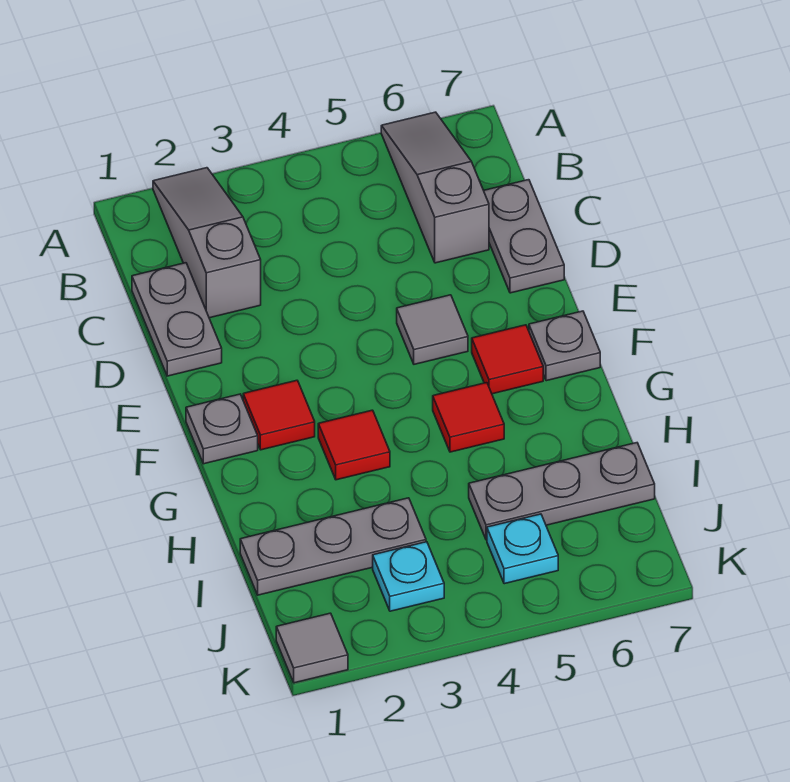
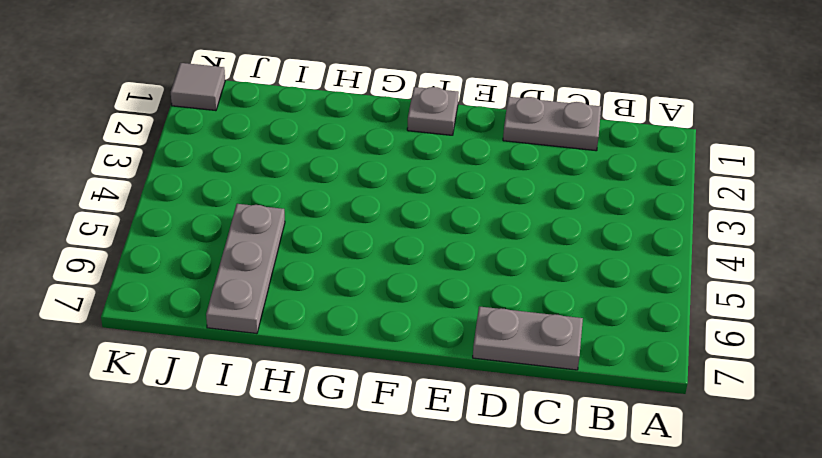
none -> grey slope A2:C2 level 1 top C
none -> grey slope A6:C6 level 1 top C
none -> grey tile E5 level 1

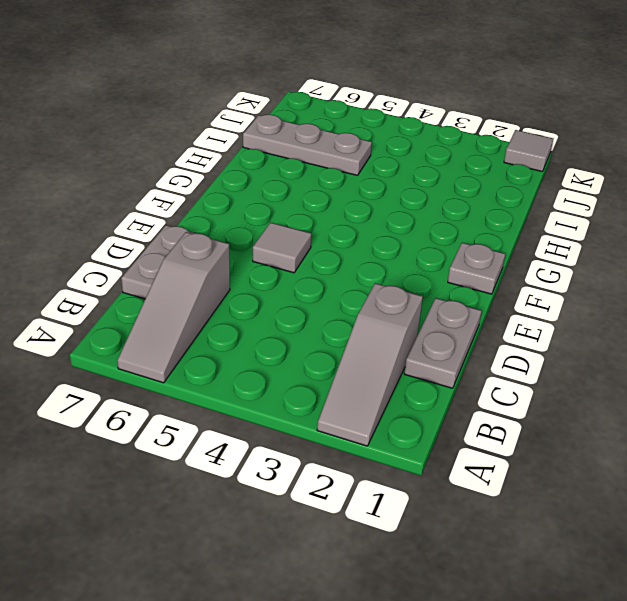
none -> red tile F2 level 1
none -> red tile F6 level 1
none -> grey plate F7 level 1

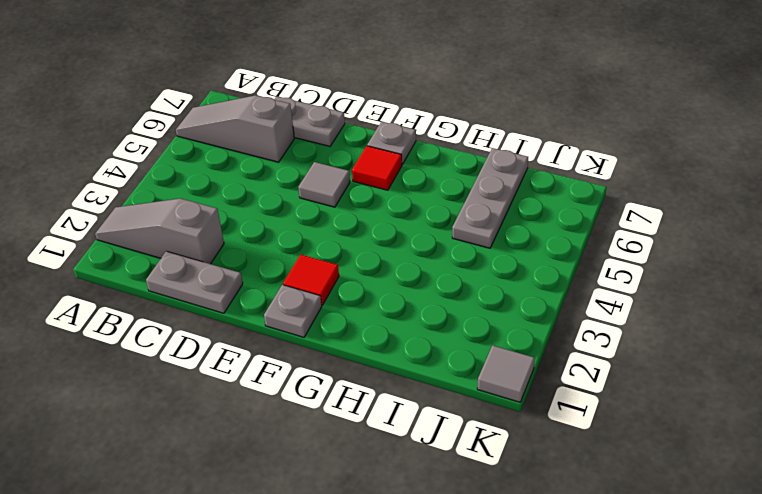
none -> red tile G3 level 1
none -> red tile G5 level 1
none -> grey plate I1:I3 level 1

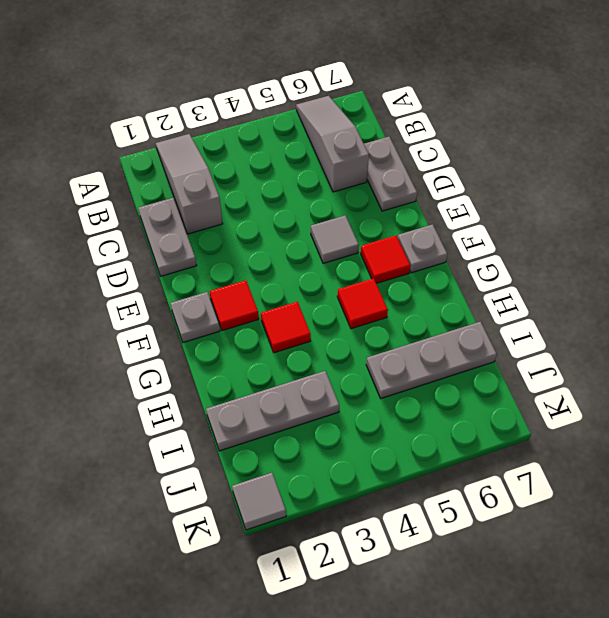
none -> cyan plate J3 level 1
none -> cyan plate J5 level 1

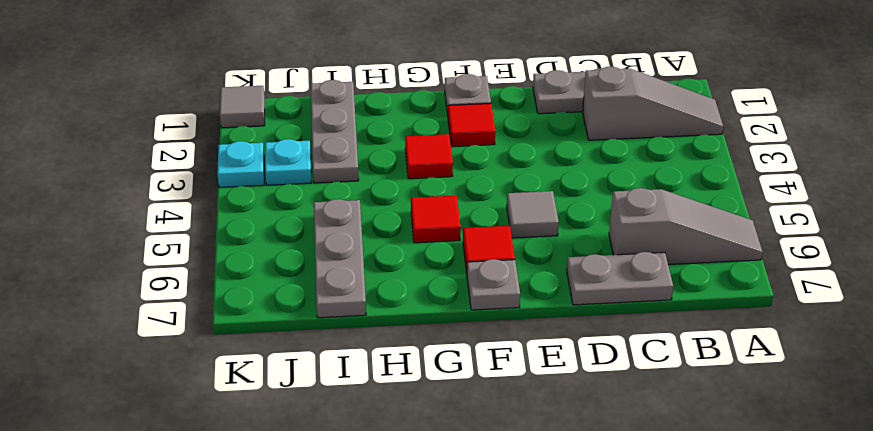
cyan plate K3 level 1 -> cyan plate J5 level 1

